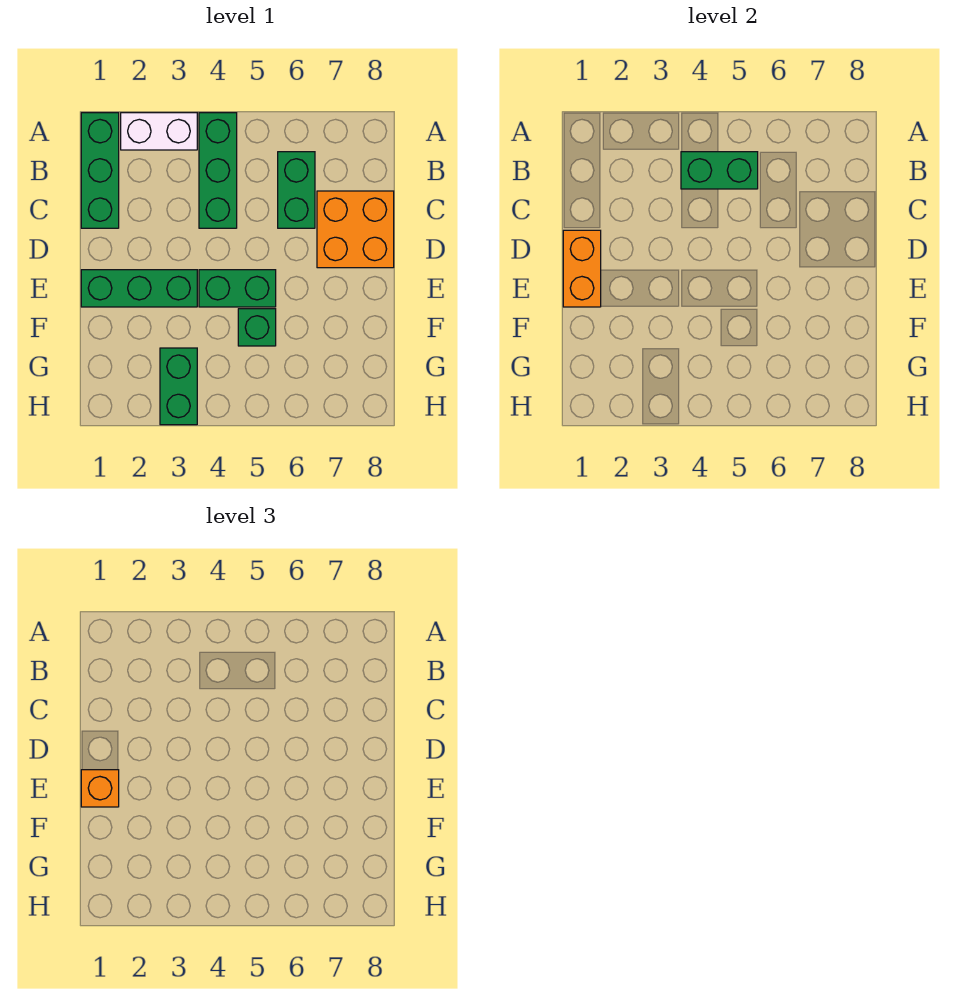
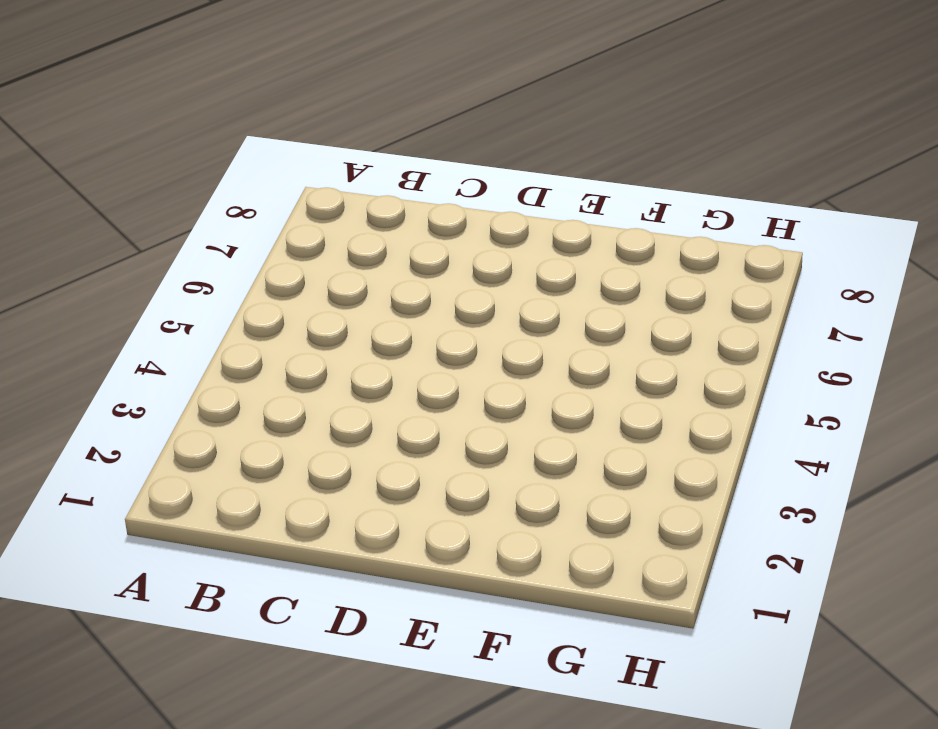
none -> green brick A1:C1 level 1
none -> white brick A2:A3 level 1
none -> green brick A4:C4 level 1

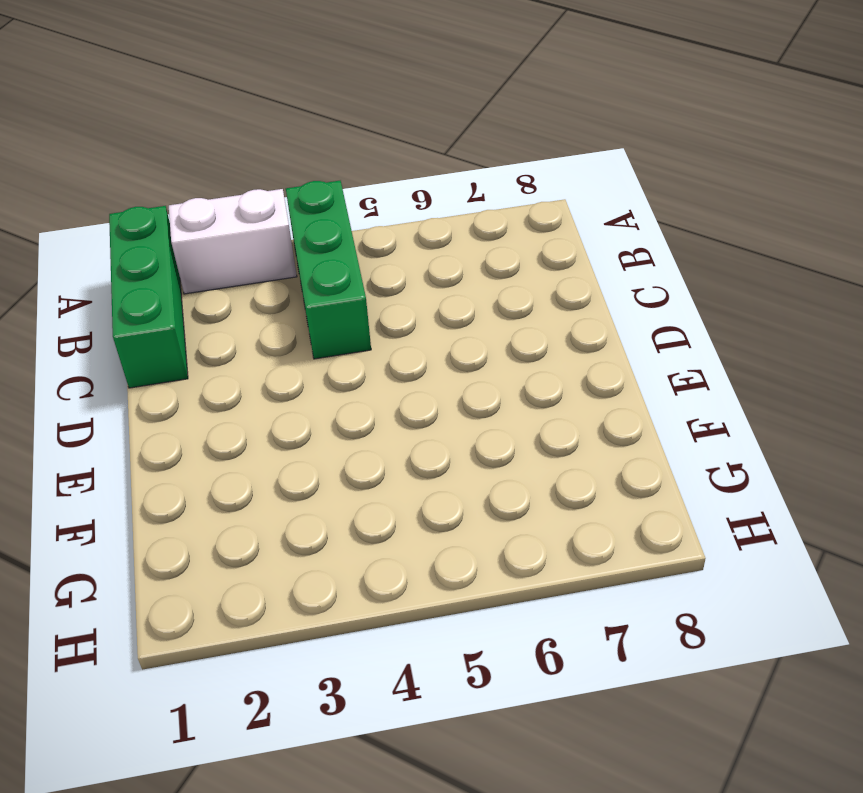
none -> green brick B6:C6 level 1
none -> orange brick C7:D8 level 1
none -> green brick E1:E3 level 1

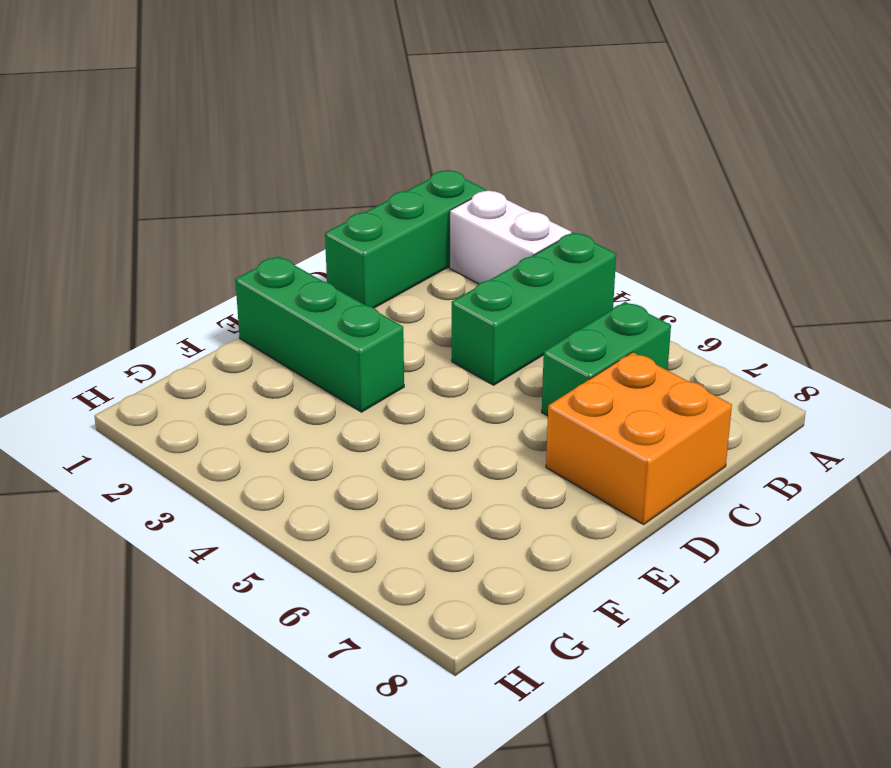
none -> green brick E4:E5 level 1
none -> green brick F5 level 1
none -> green brick G3:H3 level 1

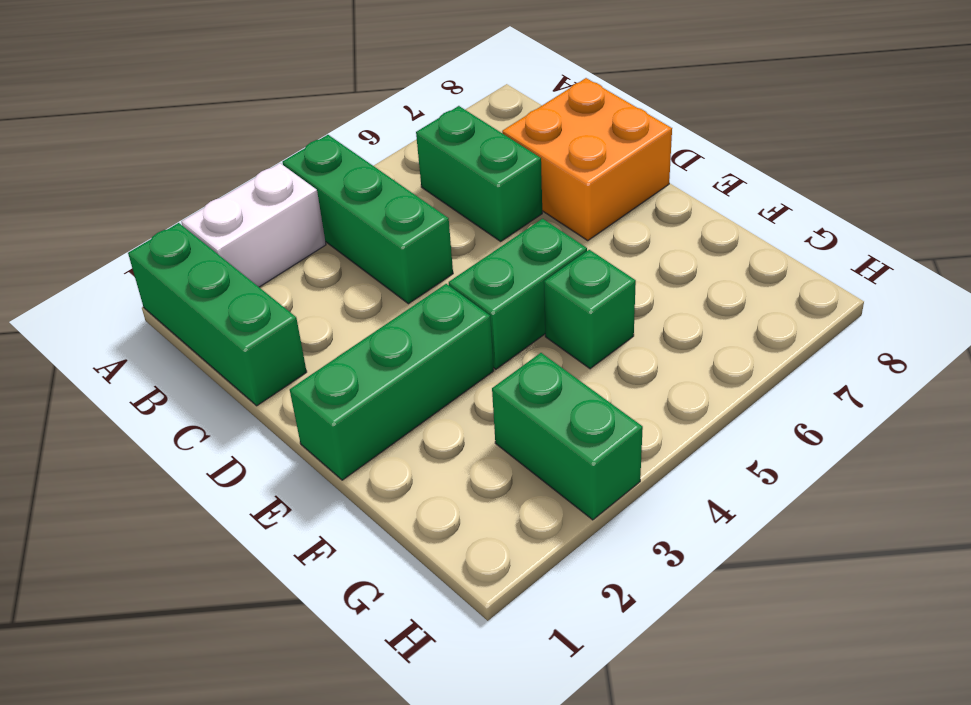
none -> green brick B4:B5 level 2
none -> orange brick D1:E1 level 2
none -> orange brick E1 level 3

